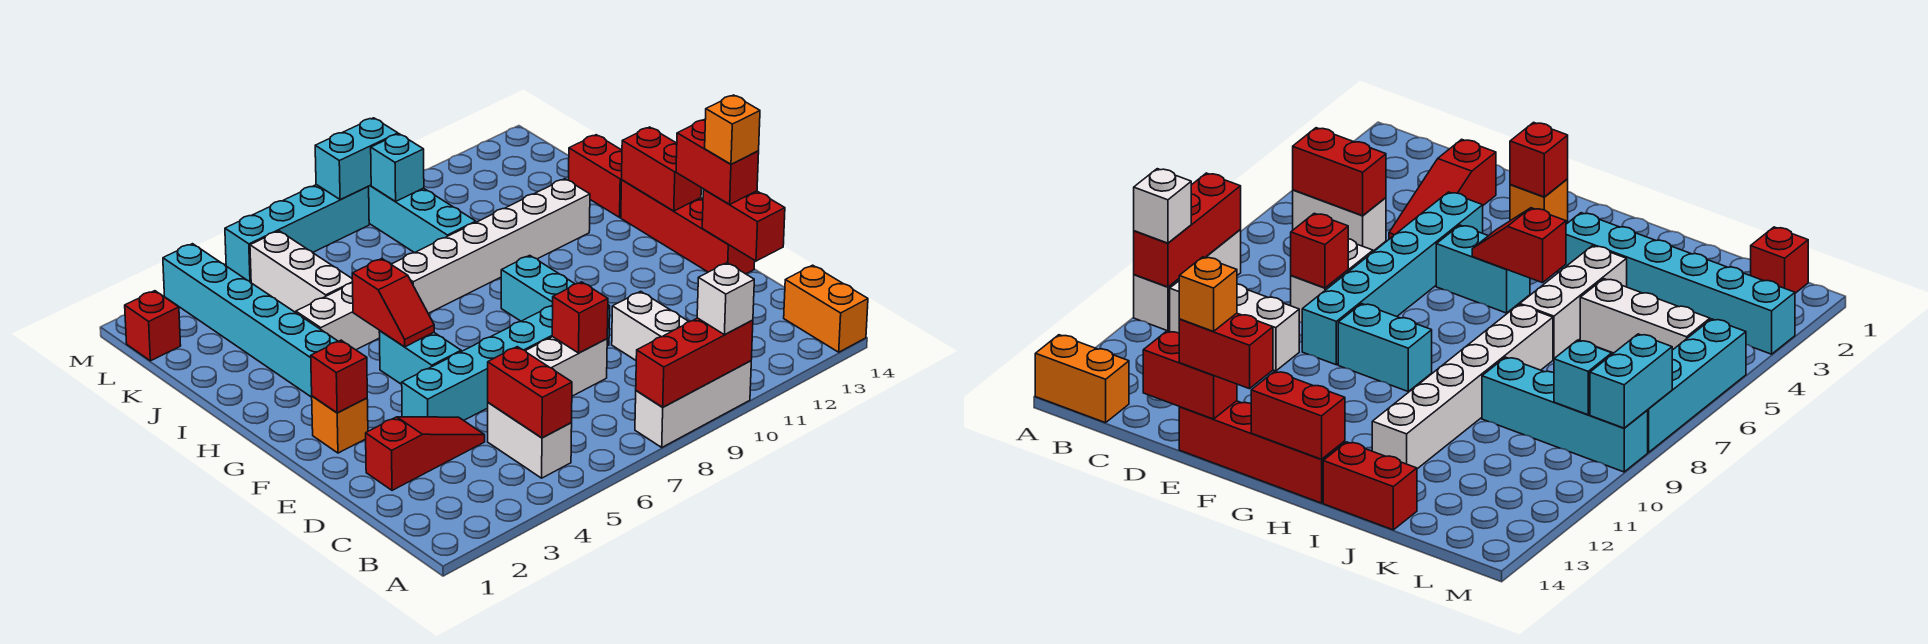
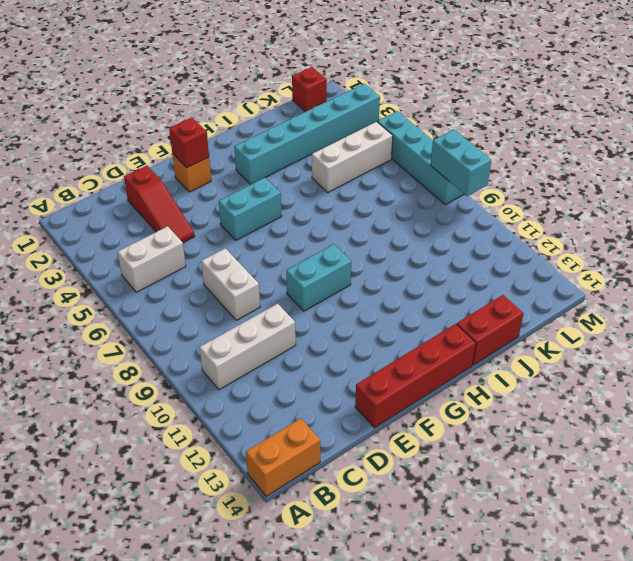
none -> white brick A8:A10 level 1
none -> cyan brick E4:E9 level 1
none -> white brick I4:I6 level 1
none -> white brick I7:I12 level 1

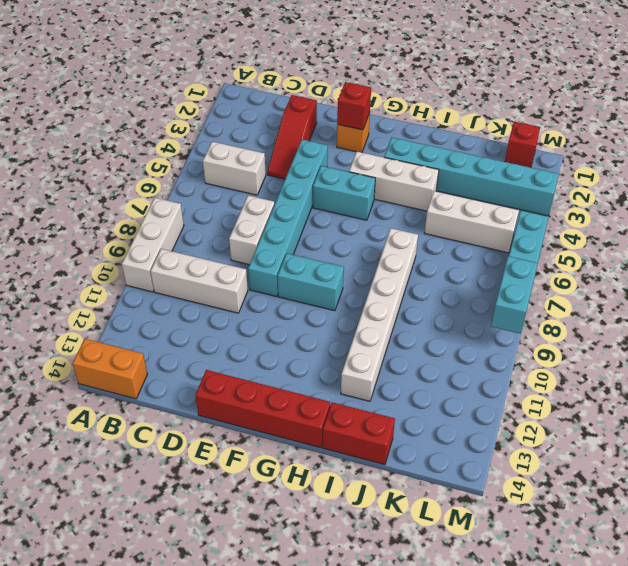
white brick G4:I4 level 1 -> white brick I4:I6 level 1
none -> cyan brick J9:M9 level 1
none -> red brick A8:A10 level 2
none -> red brick B5:C5 level 2
none -> red brick D8 level 2

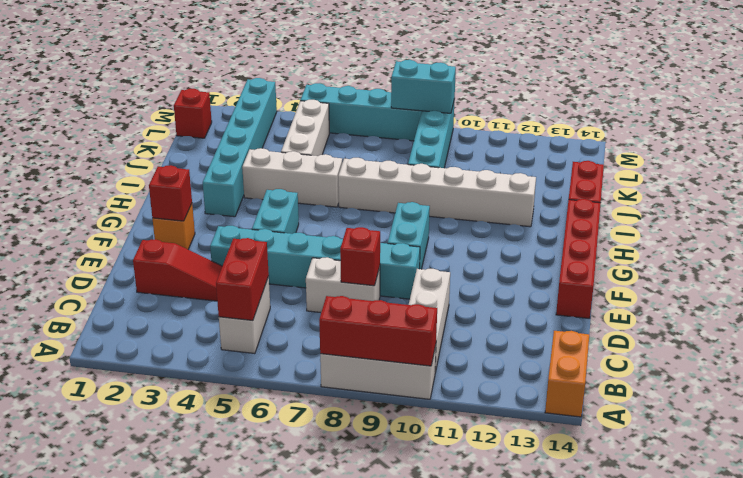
none -> red brick D14:E14 level 2
none -> red slope G5:H5 level 2 top H
none -> red brick G14:H14 level 2
none -> cyan brick L9 level 2

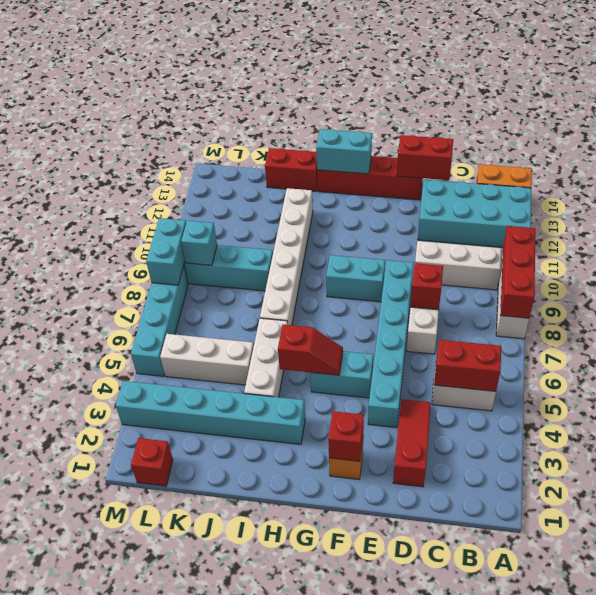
cyan brick A12:D13 level 1 -> none
cyan brick G14:H14 level 2 -> red brick G14:H14 level 2
none -> white brick A10 level 3
none -> red brick E14:F14 level 3
none -> orange brick E14 level 4

